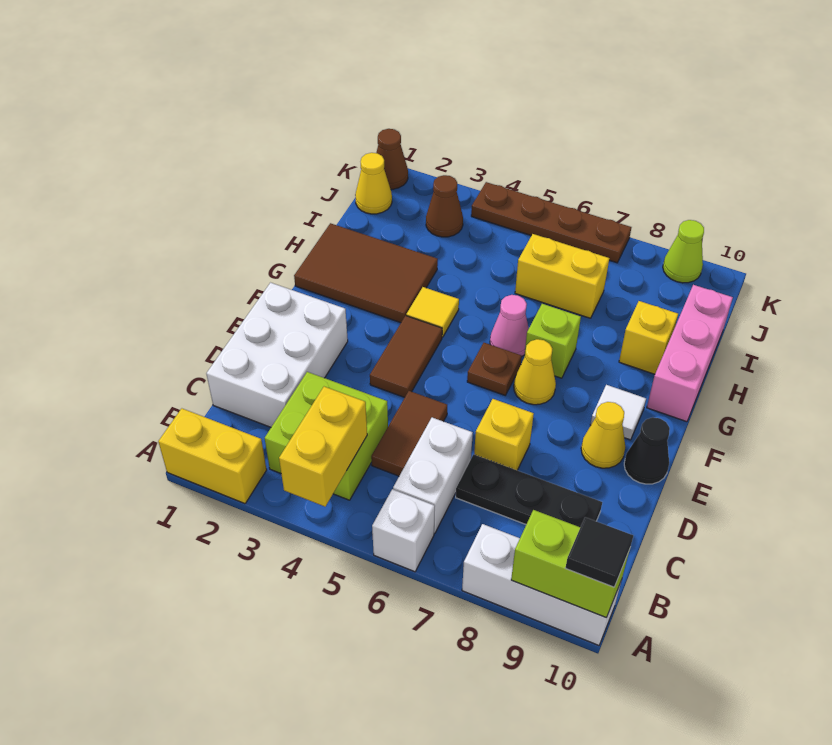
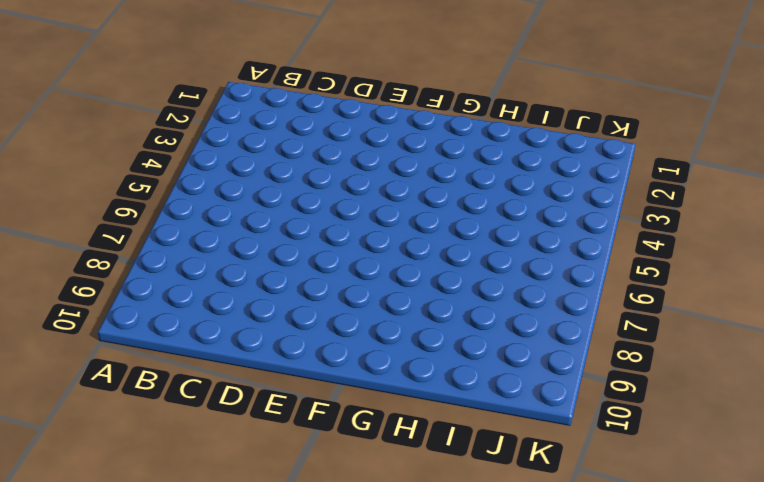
none -> yellow brick A1:A2 level 1
none -> white brick A6 level 1
none -> white brick A8:A10 level 1
none -> lime brick B3:C4 level 1

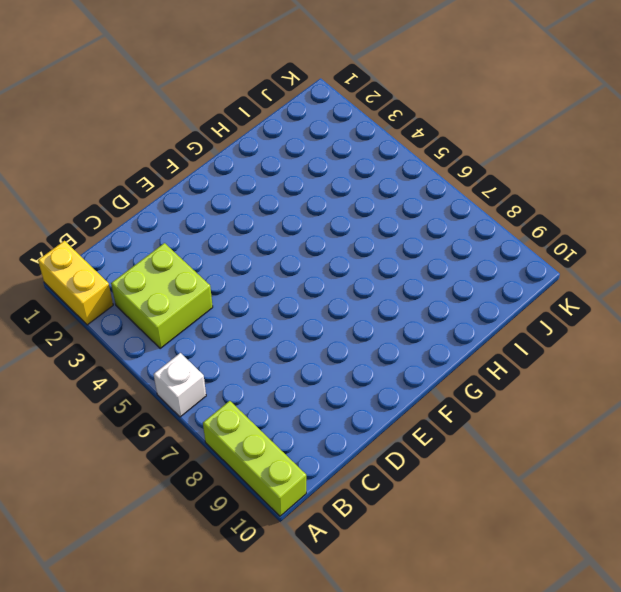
lime brick A8:A10 level 1 -> white brick A8:A10 level 1
none -> white brick B6:C6 level 1
none -> white brick C1:E2 level 1
none -> brown tile C5:D5 level 1
none -> black plate C7:C9 level 1

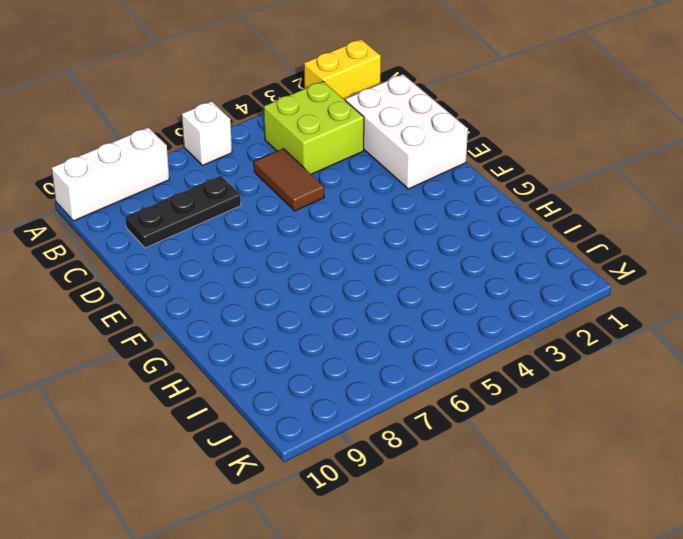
none -> white brick B6:C6 level 1
none -> yellow brick D7 level 1
none -> brown tile E4:F4 level 1
none -> yellow cone E9 level 1

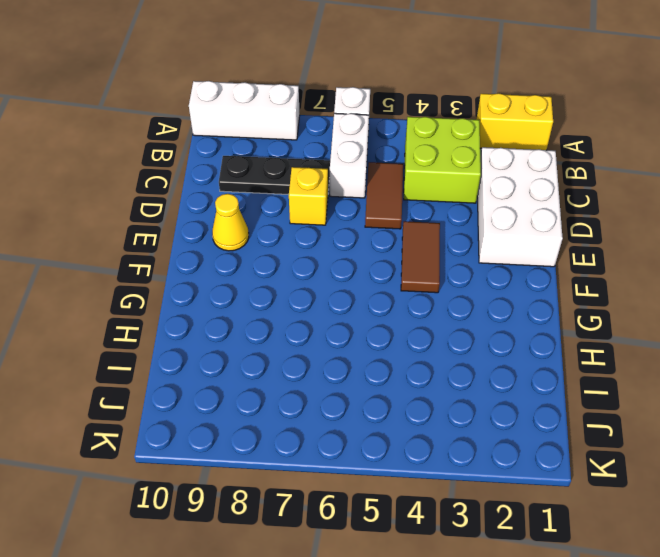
none -> black cone E10 level 1
none -> brown plate F6 level 1
none -> yellow cone F7 level 1
none -> white tile F9 level 1

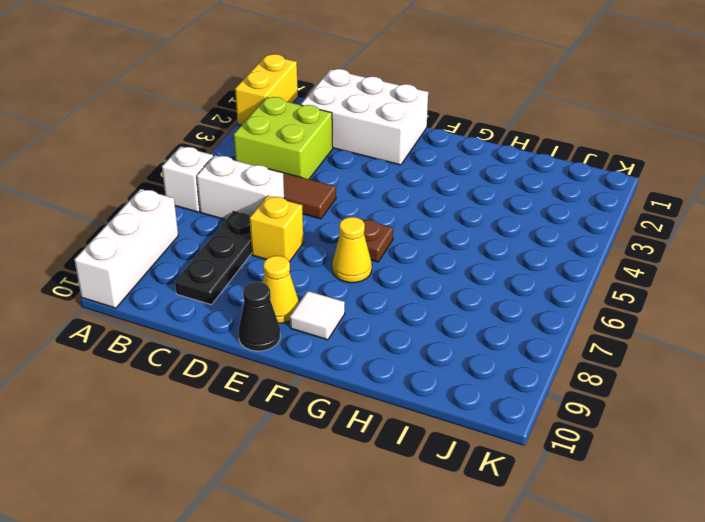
none -> brown tile E4:F4 level 1
none -> brown tile G1:H3 level 1
none -> yellow tile G4 level 1
none -> pink cone G6 level 1

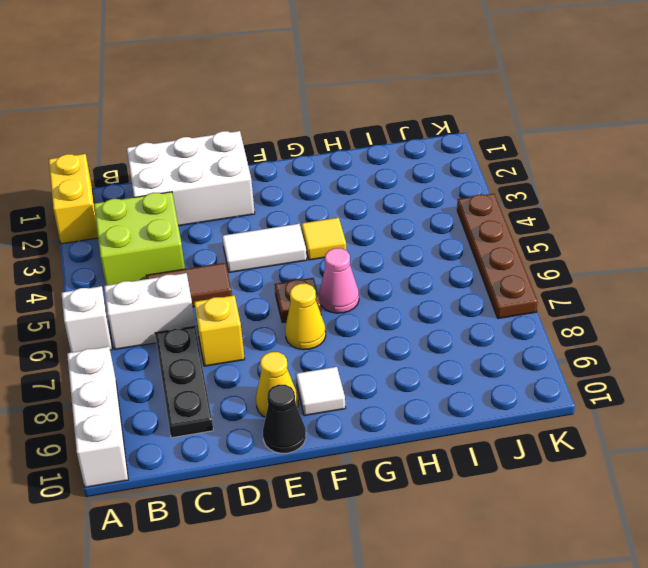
white tile E4:F4 level 1 -> brown tile E4:F4 level 1
none -> brown tile G1:H3 level 1
none -> lime brick G7 level 1
none -> pink brick G10:I10 level 1
none -> yellow brick H9 level 1

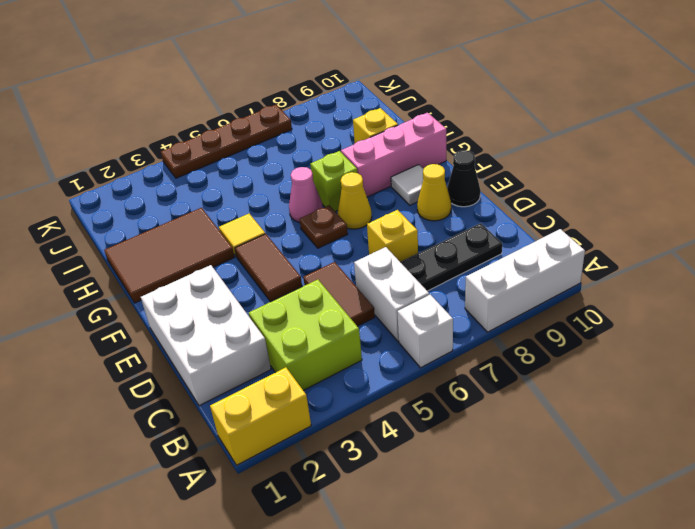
pink brick G8:G10 level 1 -> pink brick G10:I10 level 1
none -> yellow brick I6:I7 level 1
none -> yellow cone J1 level 1
none -> brown cone J3 level 1
none -> brown cone K1 level 1

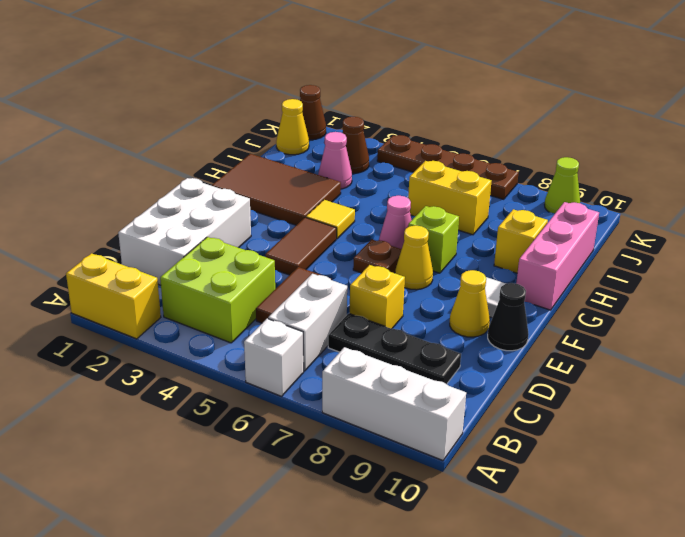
pink cone I3 level 1 -> none
none -> yellow brick A4:B4 level 2
none -> lime brick A9:A10 level 2
none -> black tile A10 level 3

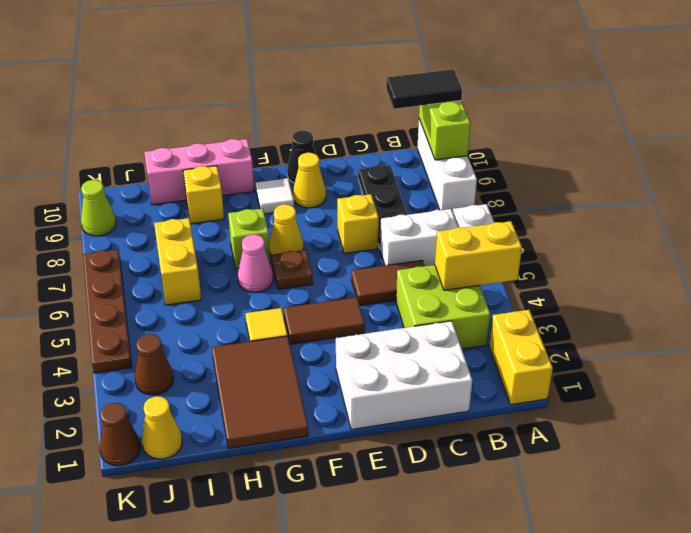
black tile A10:B10 level 3 -> black tile A10 level 3

